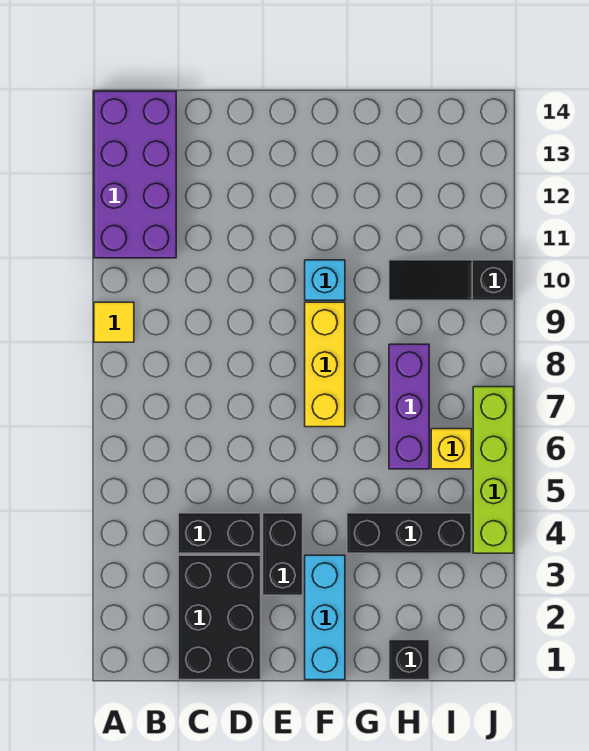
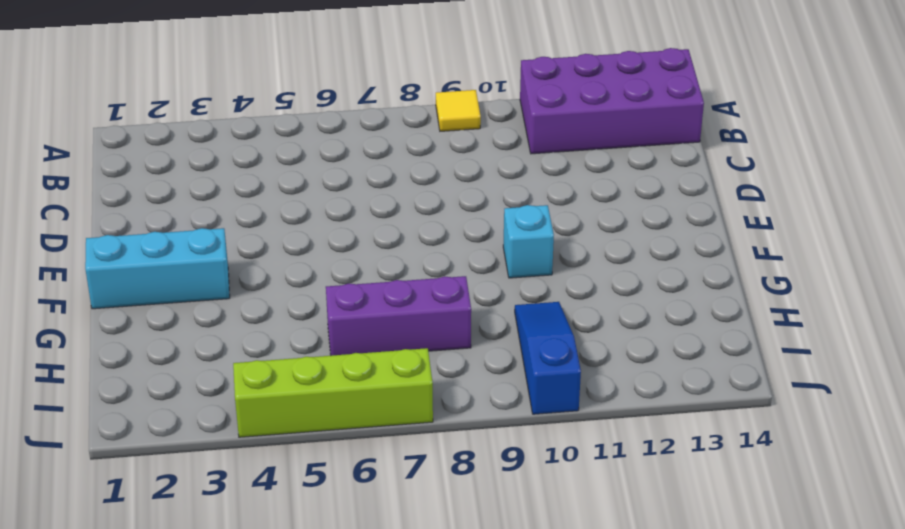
blue slope H10:J10 level 1 top J -> black slope H10:J10 level 1 top J
none -> black brick C1:D3 level 1
none -> black brick C4:D4 level 1
none -> black brick E3:E4 level 1

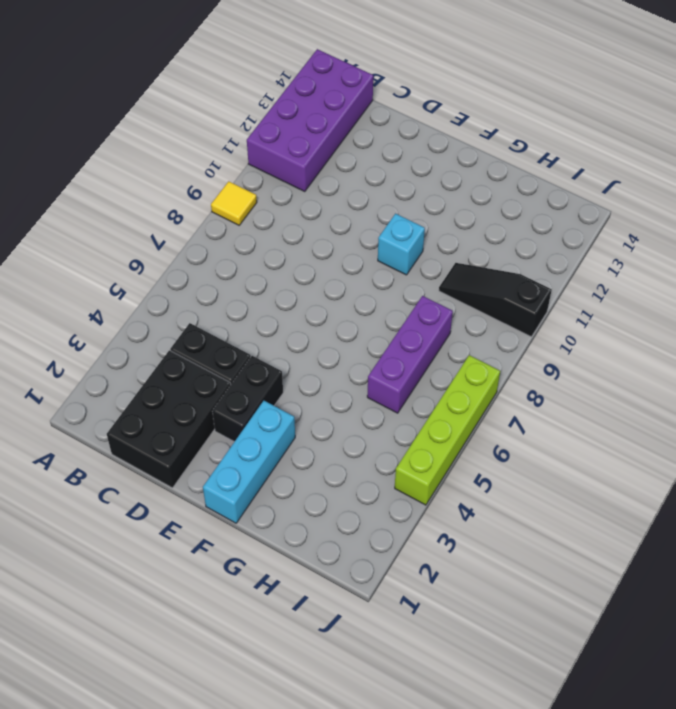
none -> yellow brick F7:F9 level 1
none -> black brick G4:I4 level 1
none -> black brick H1 level 1

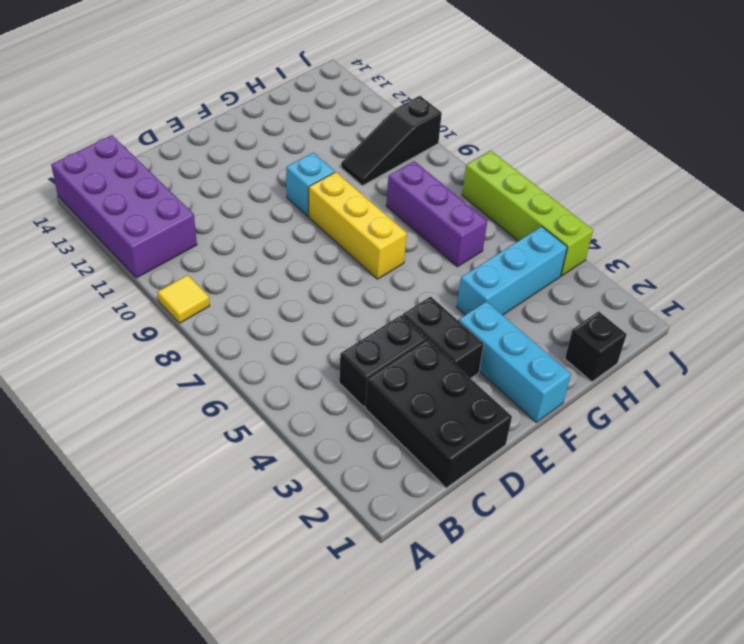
cyan brick G4:I4 level 1 -> black brick G4:I4 level 1
none -> yellow brick I6 level 1

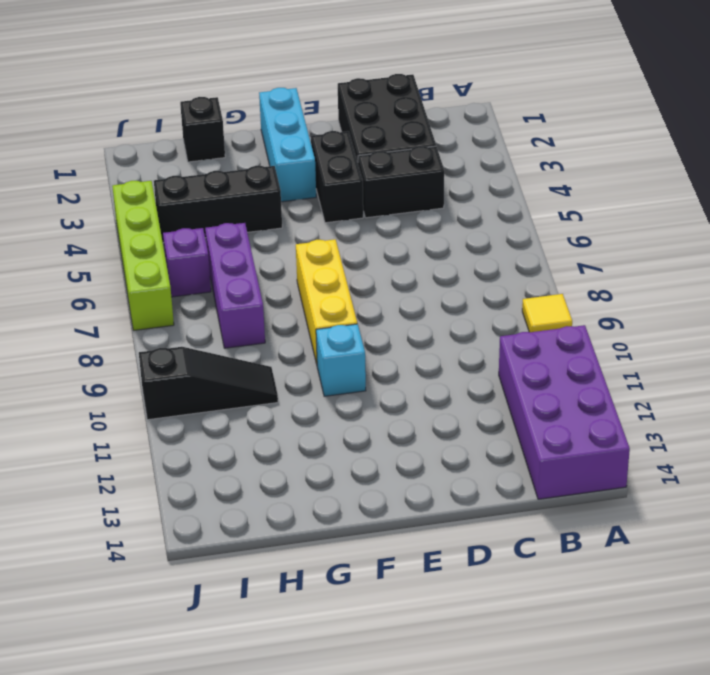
purple brick I6 level 1 -> yellow brick I6 level 1

